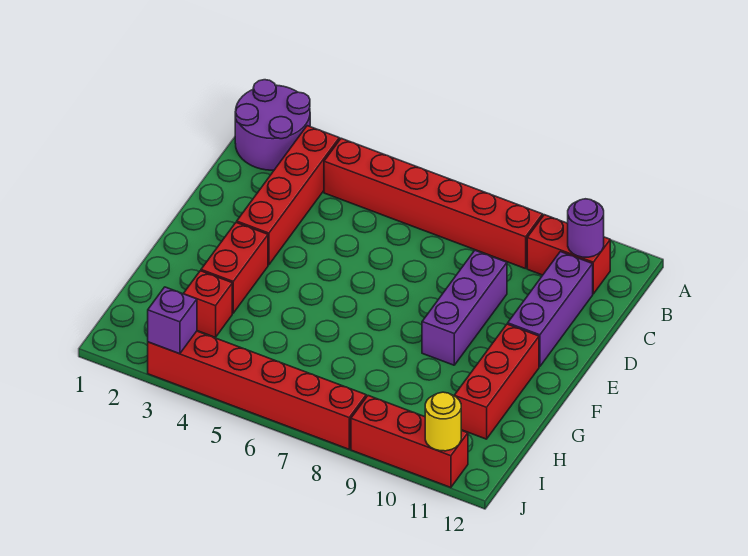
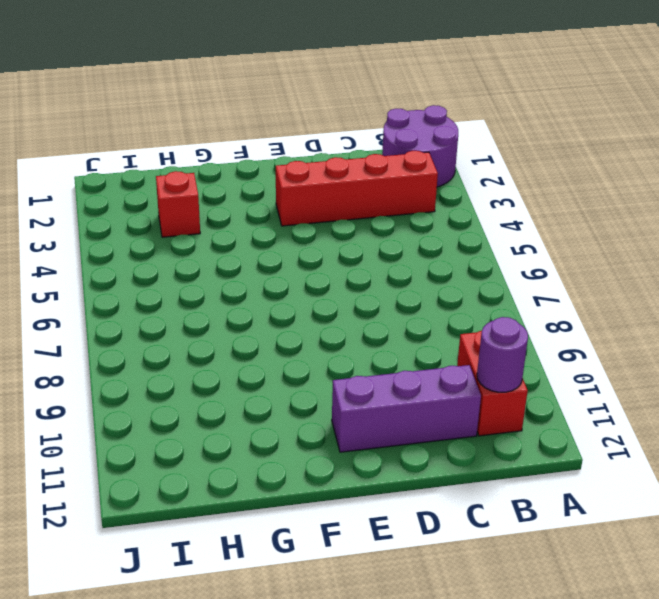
none -> red brick B4:B9 level 1
none -> purple brick D9:F9 level 1
none -> red brick F3:G3 level 1

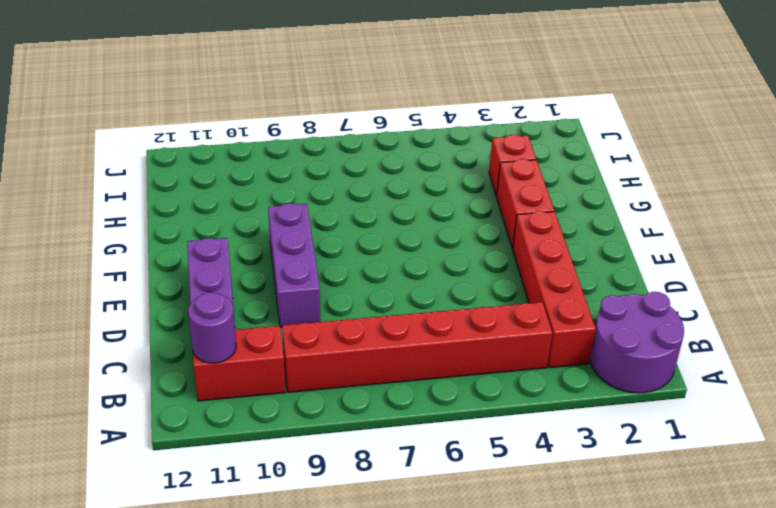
none -> red brick F11:H11 level 1
none -> red brick J3:J8 level 1
none -> red brick J9:J11 level 1

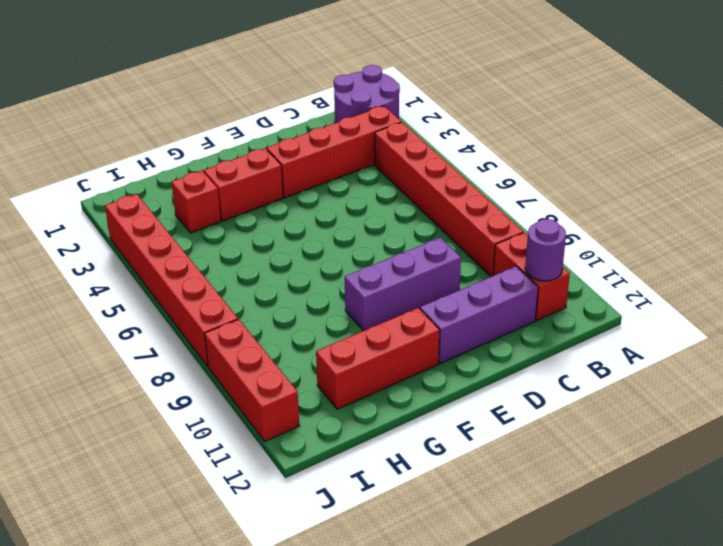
none -> purple brick J3 level 2
none -> yellow round brick J11 level 2

